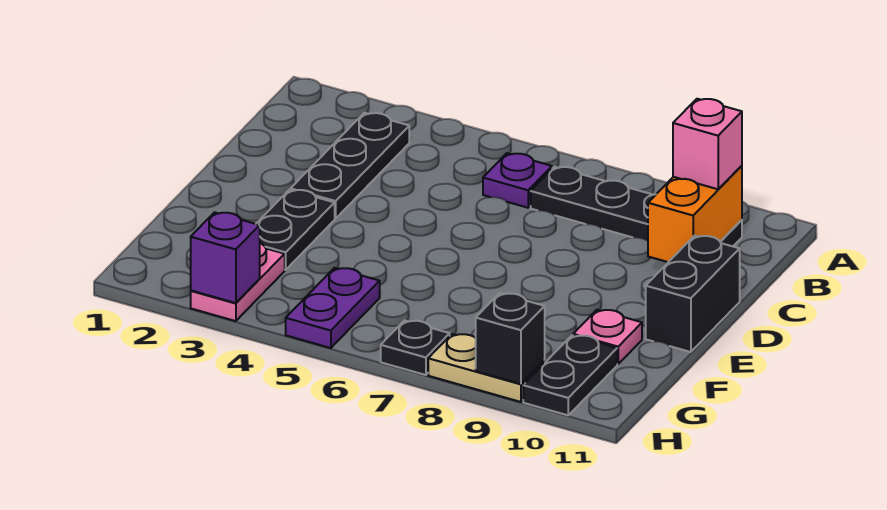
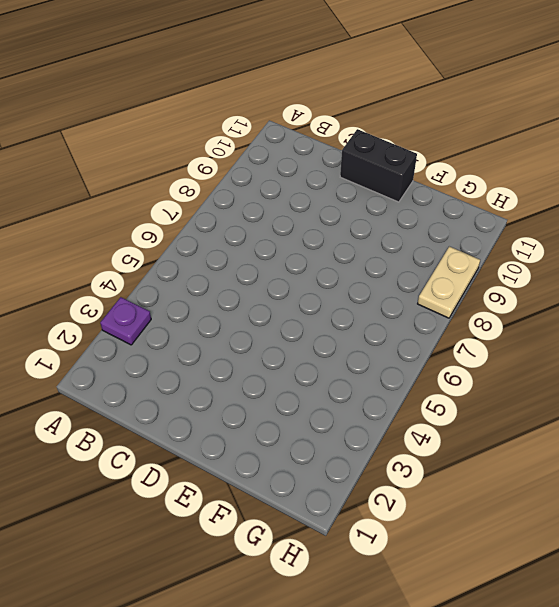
purple plate A3 level 1 -> purple plate B6 level 1
none -> black plate B3:D3 level 1
none -> black plate B7:B10 level 1
none -> black plate E3:F3 level 1

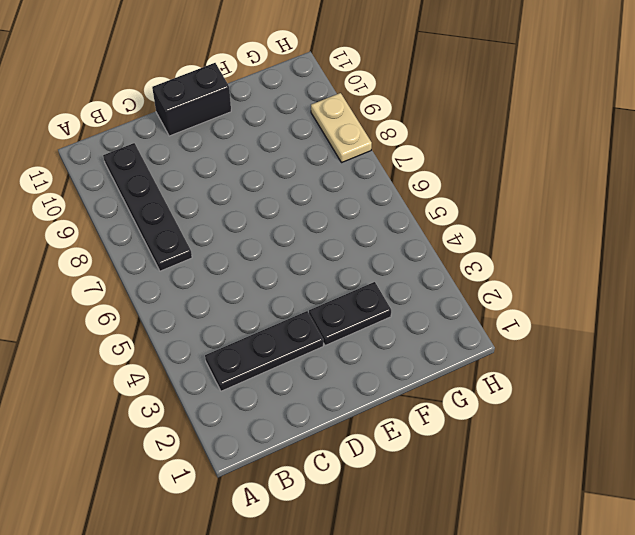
none -> purple plate B6 level 1
none -> pink plate F10 level 1
none -> pink plate G3:H3 level 1

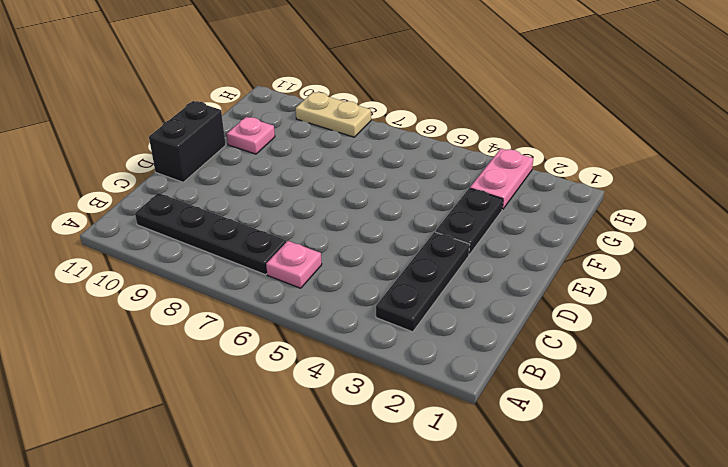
pink plate B6 level 1 -> purple plate B6 level 1
none -> purple plate G5:H5 level 1
none -> black plate G10:H10 level 1
none -> black plate H7 level 1

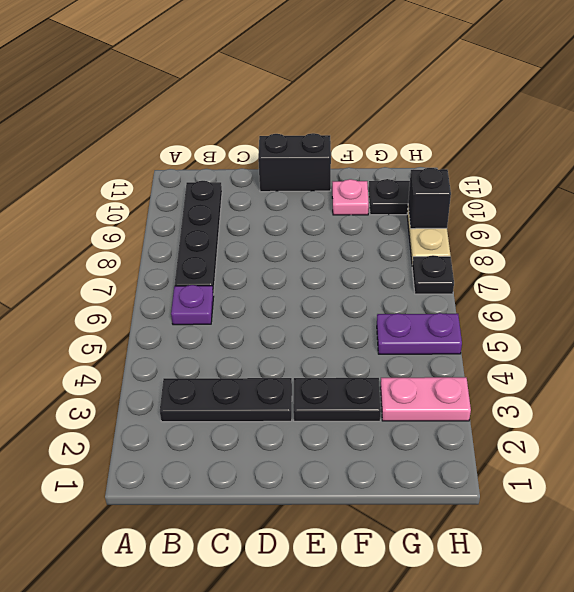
none -> orange brick B10:C10 level 2
none -> purple brick H3 level 2
none -> pink brick B10 level 3

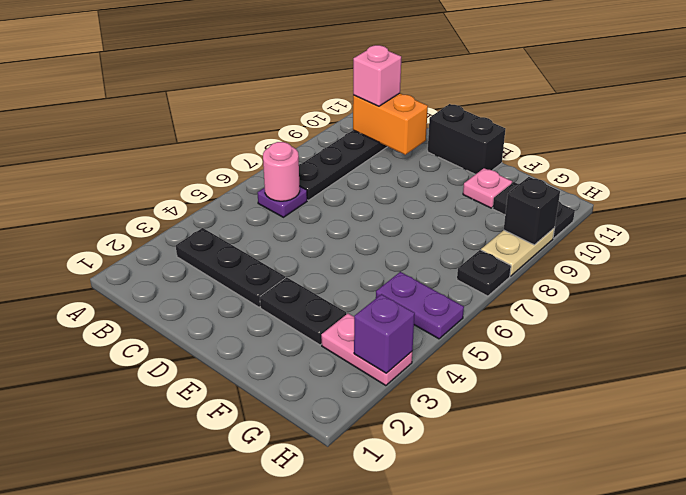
pink round brick B6 level 2 -> none

